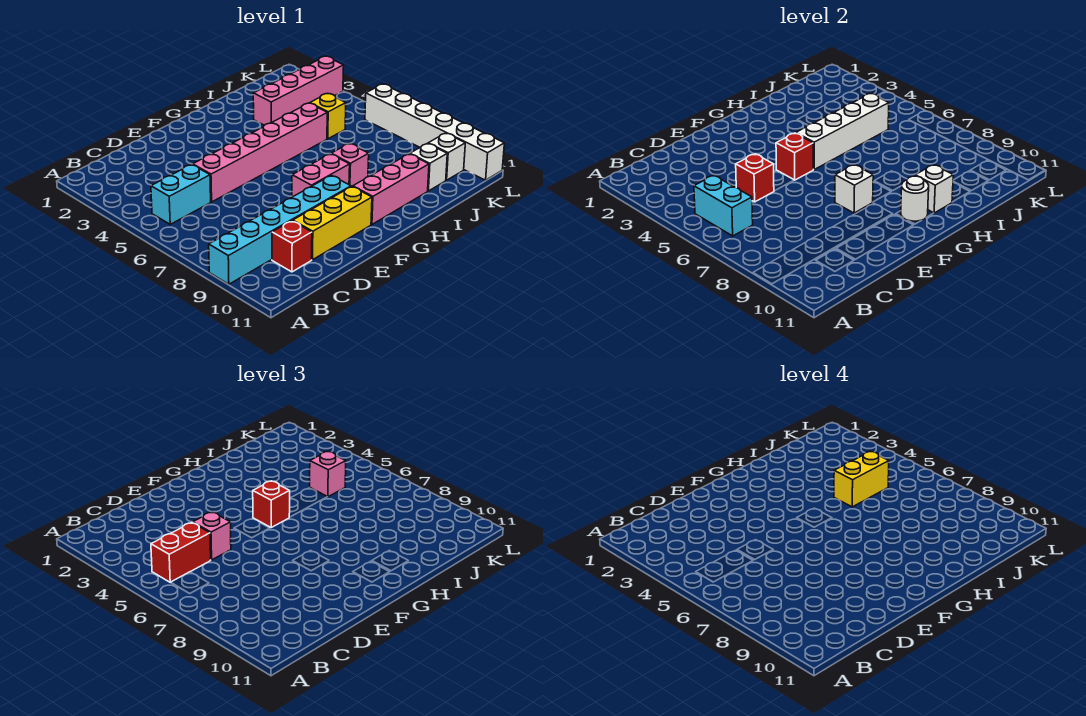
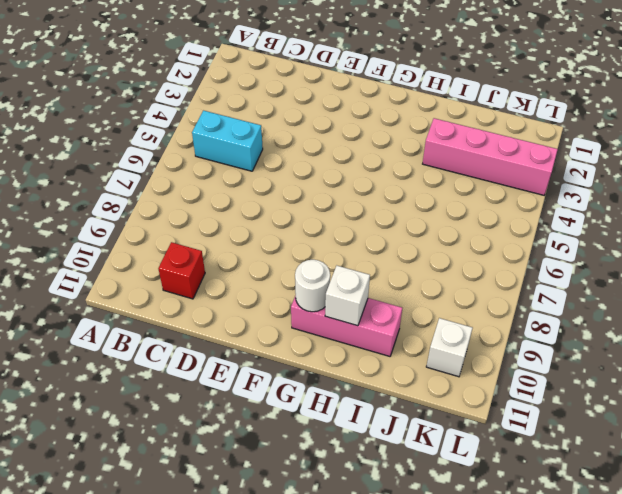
none -> cyan brick A9:F9 level 1
none -> pink brick D5:I5 level 1
none -> yellow brick D10:F10 level 1

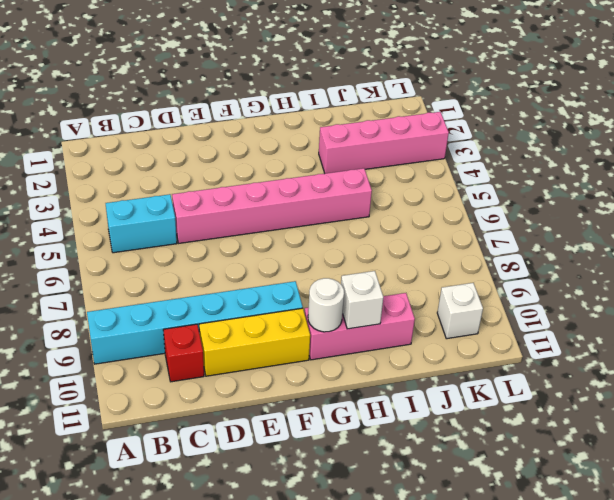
none -> pink brick F8:G8 level 1
none -> pink brick H8 level 1
none -> yellow brick J5 level 1

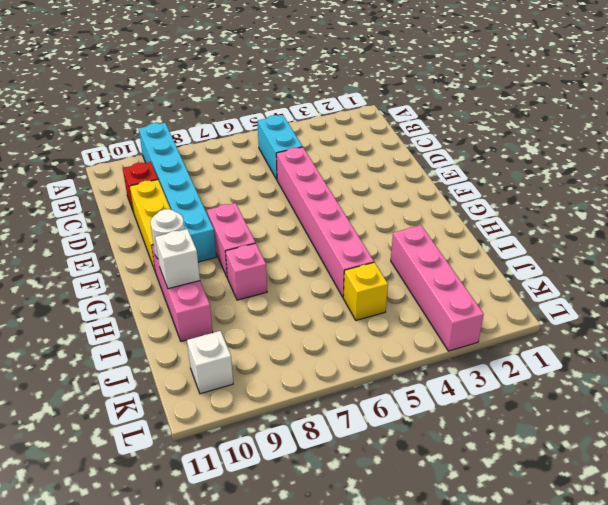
none -> white brick J10 level 1
none -> white brick L6:L11 level 1
none -> cyan brick B5:B6 level 2

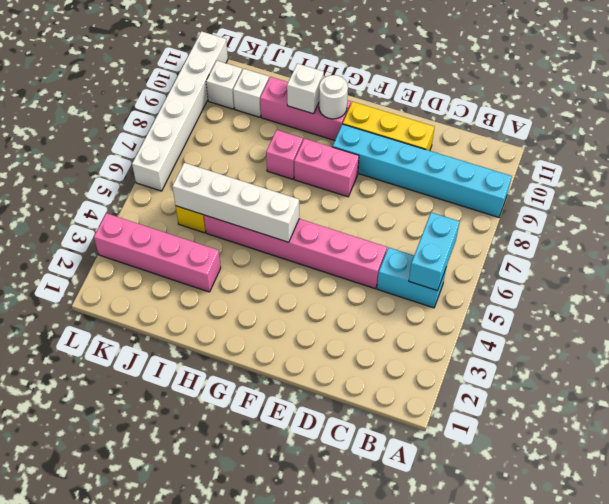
none -> red brick C10 level 1
none -> red brick D5 level 2
none -> red brick F5 level 2

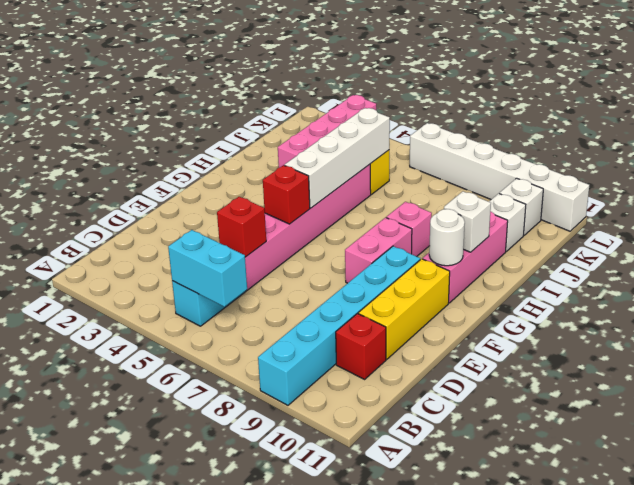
none -> white brick F8 level 2
none -> red brick B5:C5 level 3
none -> pink brick D5 level 3

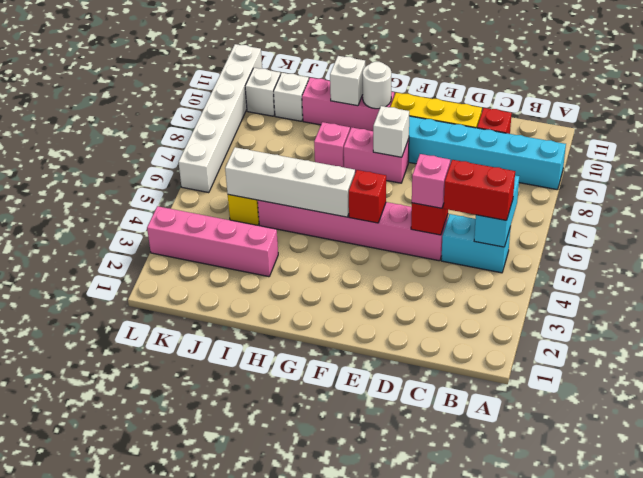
none -> red brick G5 level 3
none -> pink brick J5 level 3
none -> yellow brick I5:J5 level 4

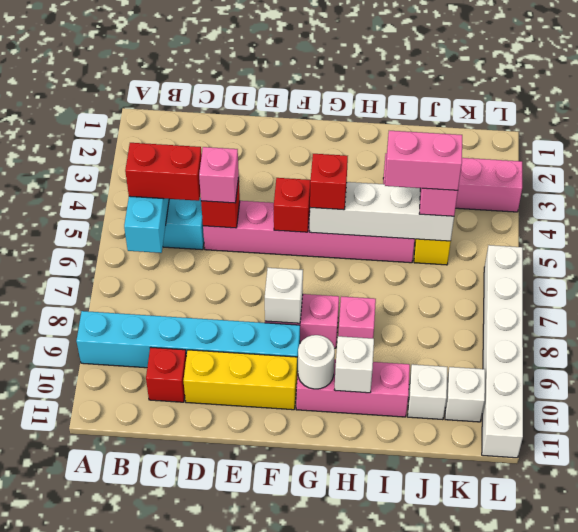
pink brick I5:J5 level 4 -> yellow brick I5:J5 level 4

